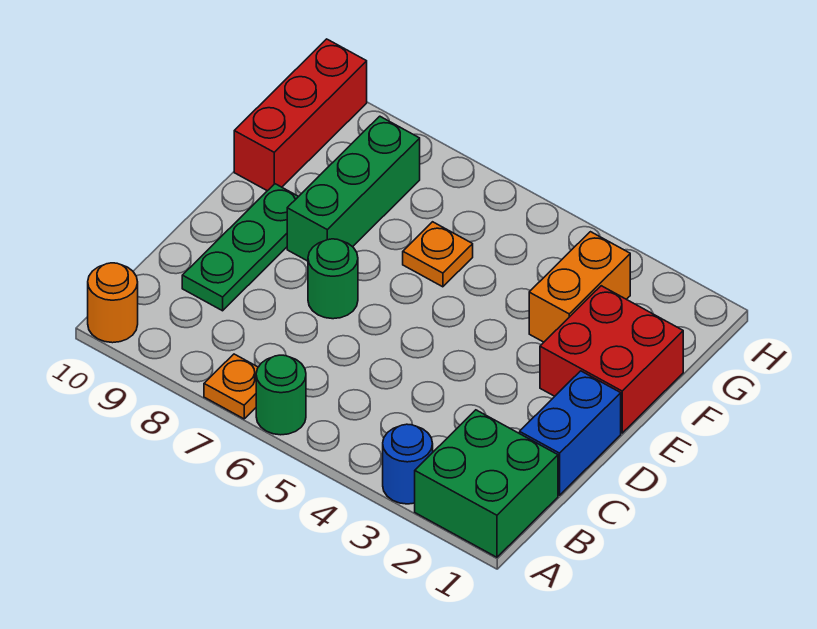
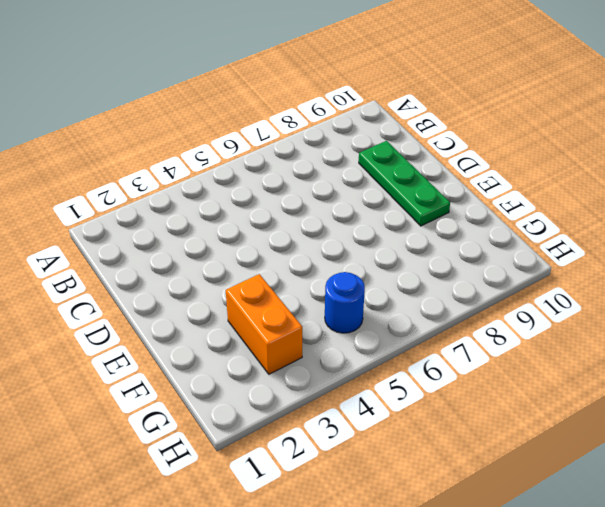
blue round brick G5 level 1 -> blue round brick A3 level 1
none -> green brick A1:B2 level 1
none -> green round brick A6 level 1
none -> orange plate A7 level 1

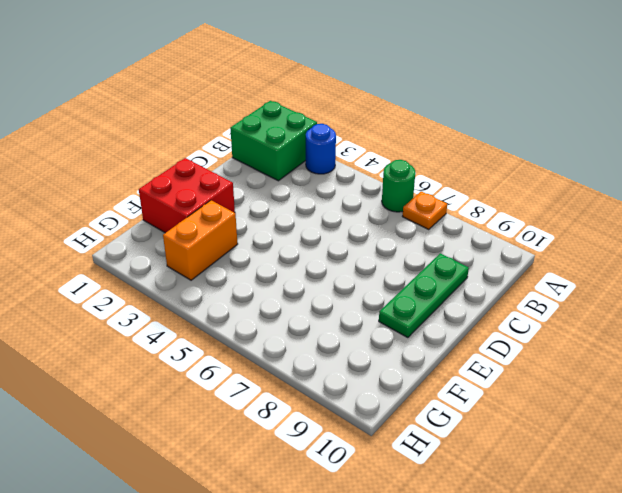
none -> orange round brick A10 level 1
none -> blue brick C1:D1 level 1
none -> green round brick D7 level 1

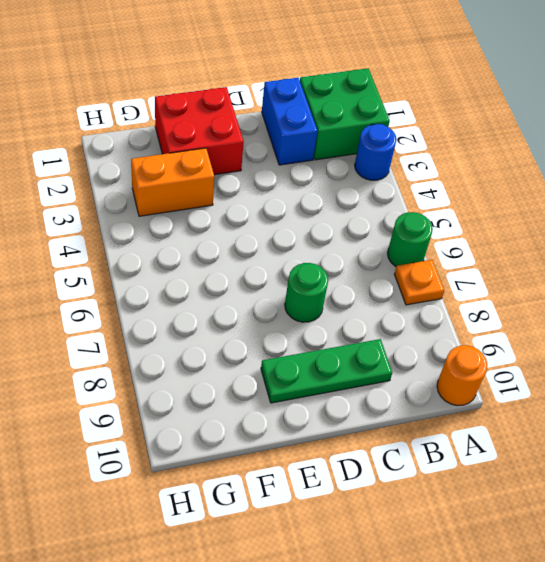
blue brick C1:C2 level 1 -> blue brick C1:D1 level 1
none -> green brick E8:G8 level 1
none -> orange plate F6 level 1
none -> red brick F10:H10 level 1

